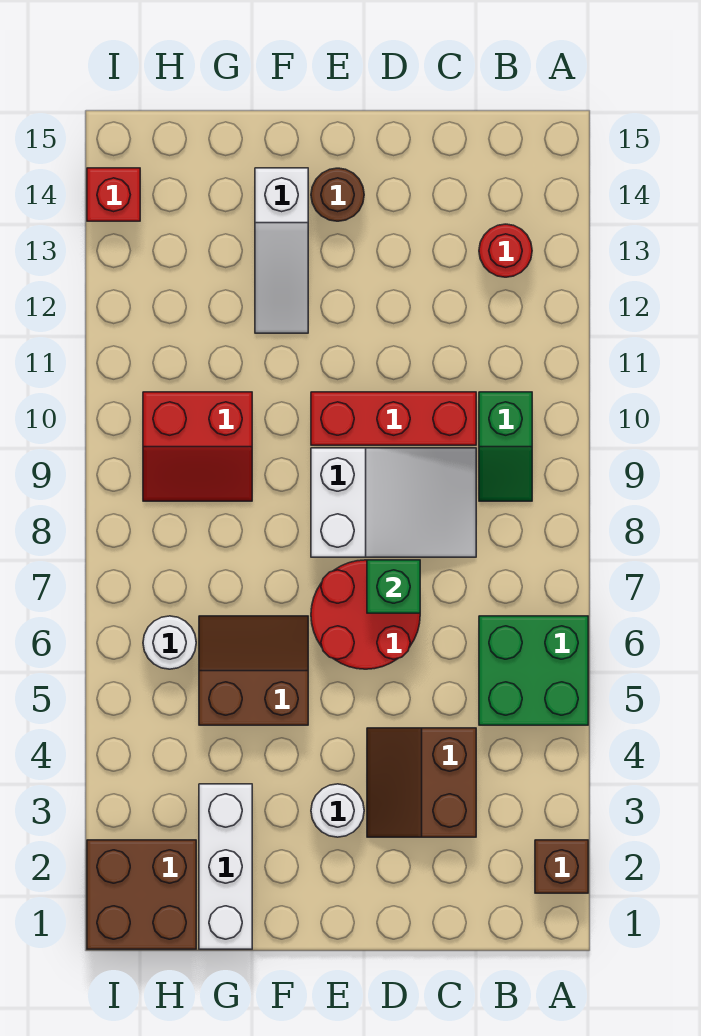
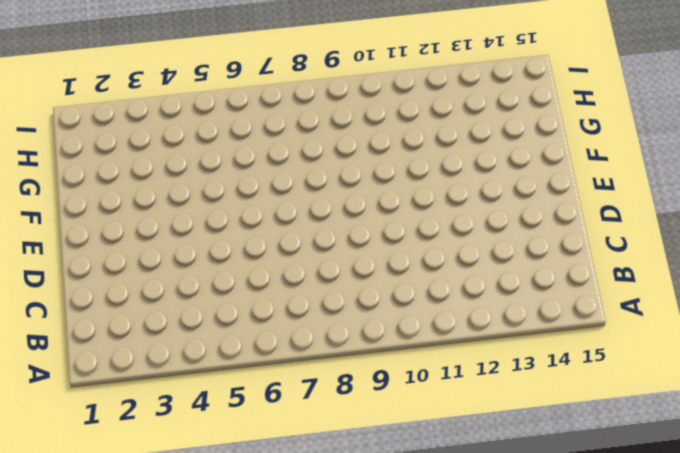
none -> brown brick A2 level 1
none -> green brick A5:B6 level 1
none -> green slope B9:B10 level 1 top 10

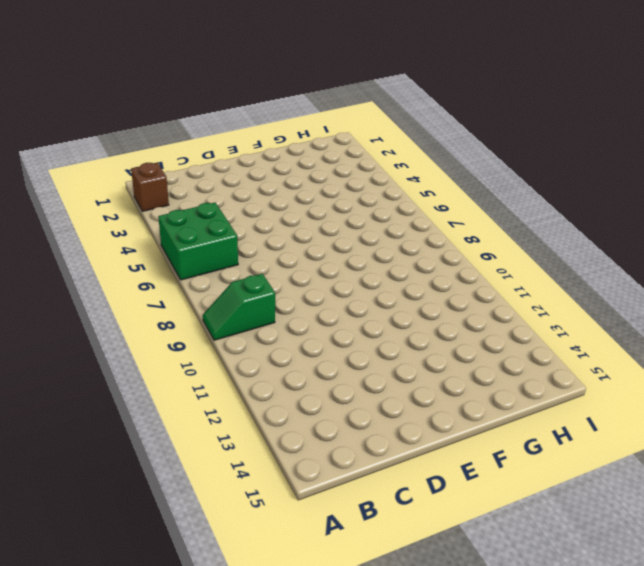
green slope A9:B9 level 1 top B -> green slope B9:B10 level 1 top 10
none -> red round brick B13 level 1
none -> brown slope C3:D4 level 1 top C
none -> white slope C8:E9 level 1 top E

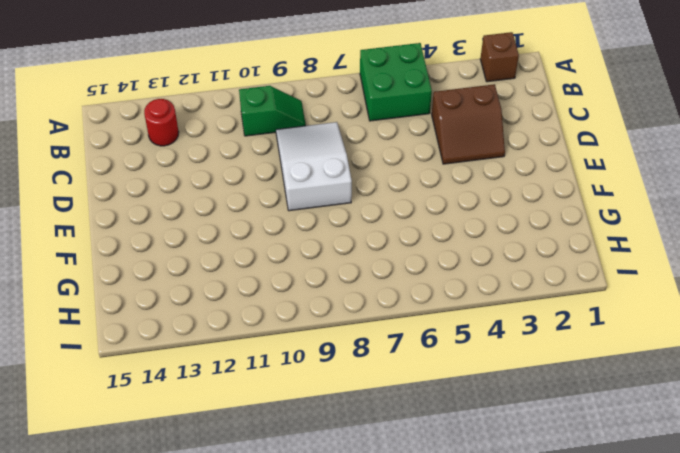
none -> red brick C10:E10 level 1
none -> red round brick D6:E7 level 1
none -> white round brick E3 level 1

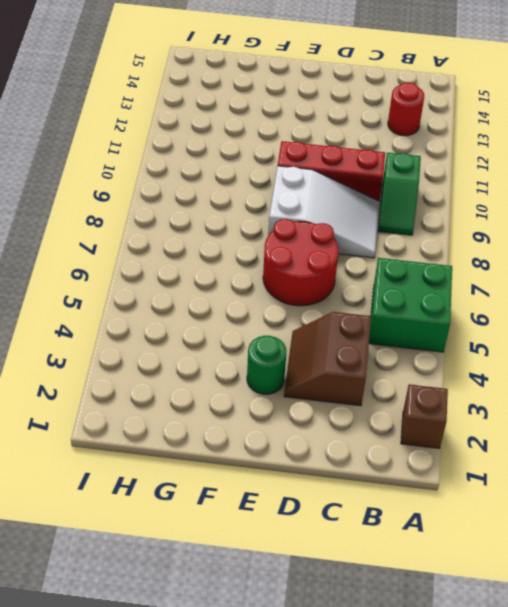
green round brick E3 level 1 -> white round brick E3 level 1
none -> brown round brick E14 level 1
none -> brown slope F5:G6 level 1 top 5
none -> white slope F12:F14 level 1 top 14

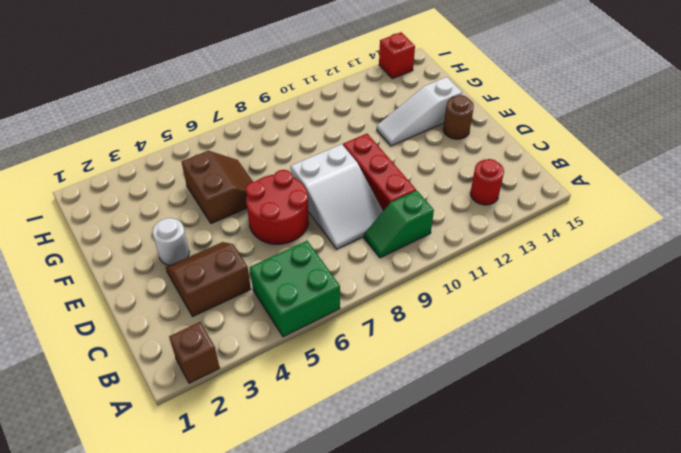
none -> white brick G1:G3 level 1
none -> red slope G9:H10 level 1 top 10
none -> brown brick H1:I2 level 1

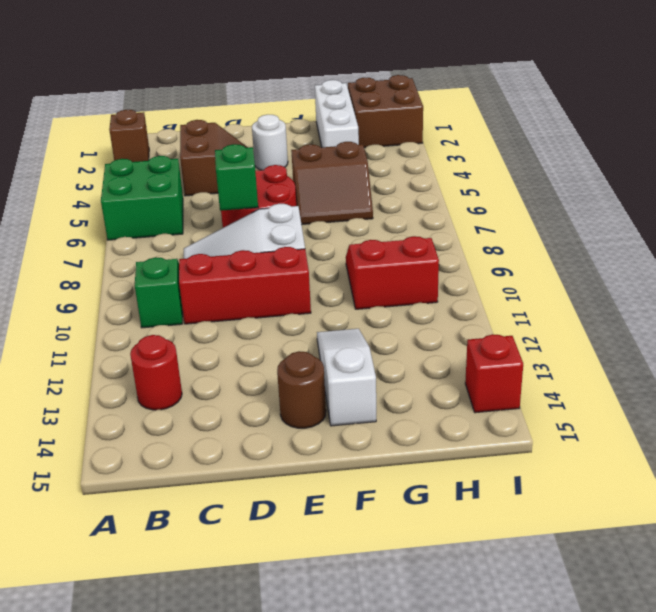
none -> white round brick H6 level 1

